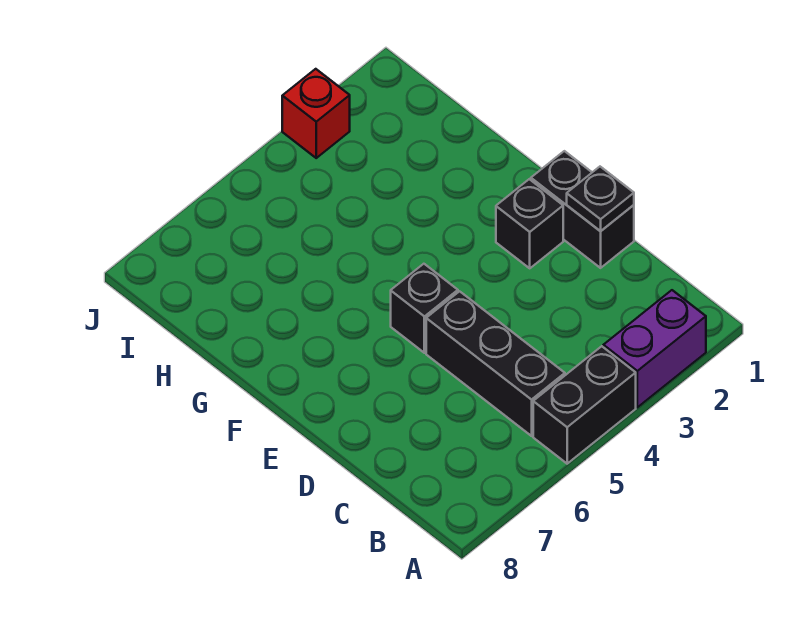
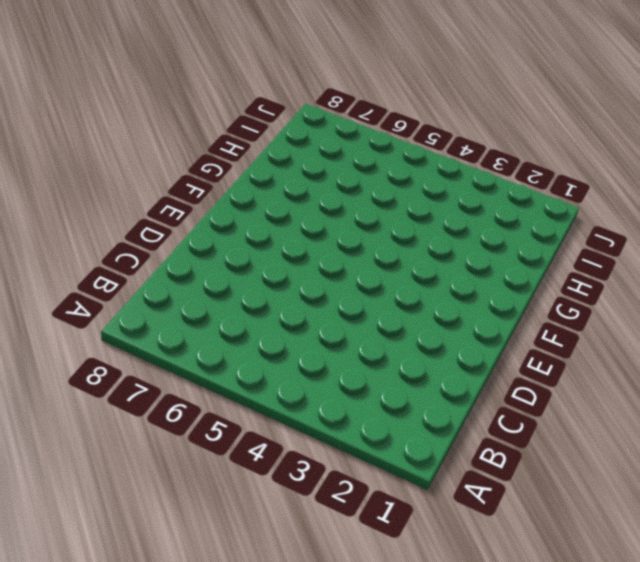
none -> purple brick A2:A3 level 1
none -> black brick A4:A5 level 1

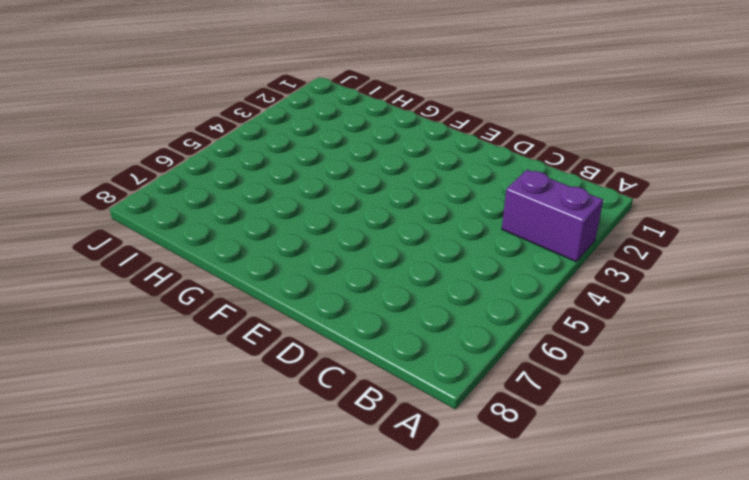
purple brick A3:B3 level 1 -> purple brick A2:A3 level 1
none -> black brick A4:A5 level 1
none -> black brick B5:D5 level 1

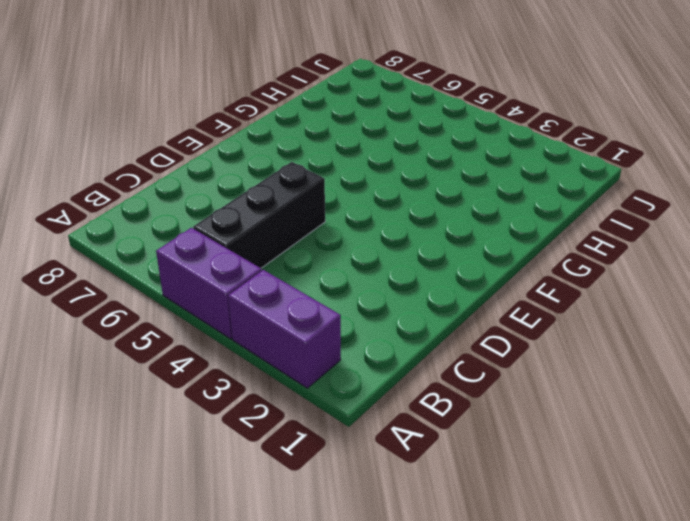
purple brick A4:A5 level 1 -> black brick A4:A5 level 1
none -> black brick D1:E1 level 1
none -> black brick E2 level 1

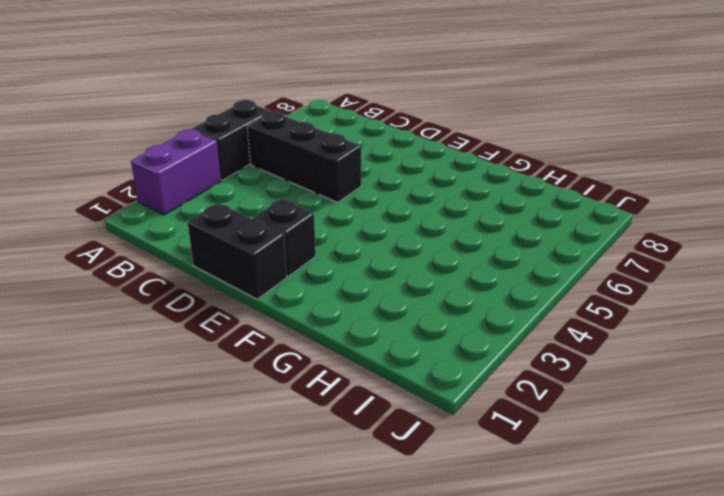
none -> black brick E5 level 1
none -> red brick J3 level 1

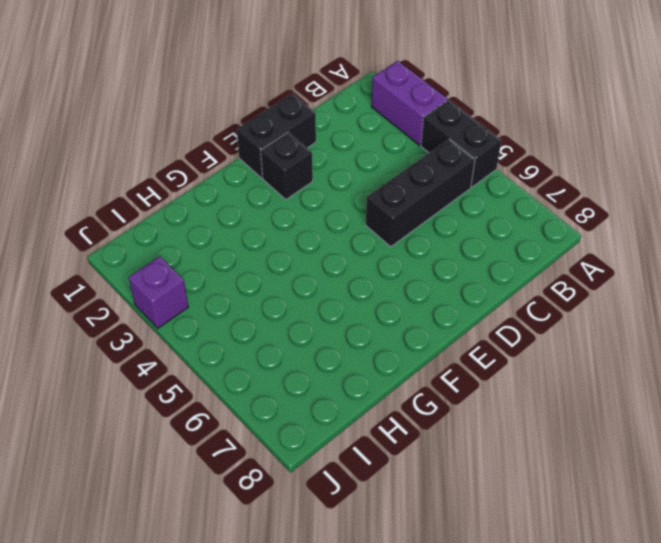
purple brick J3 level 1 -> red brick J3 level 1
none -> black brick E5 level 1
none -> black plate D1 level 2

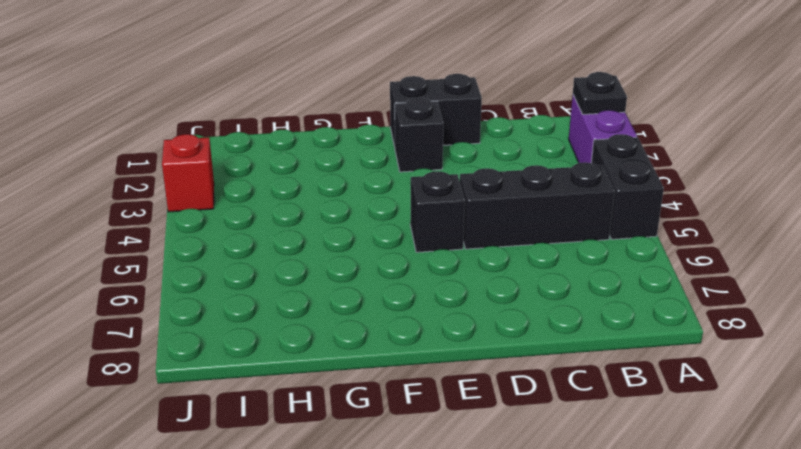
black plate A2 level 2 -> black plate D1 level 2

